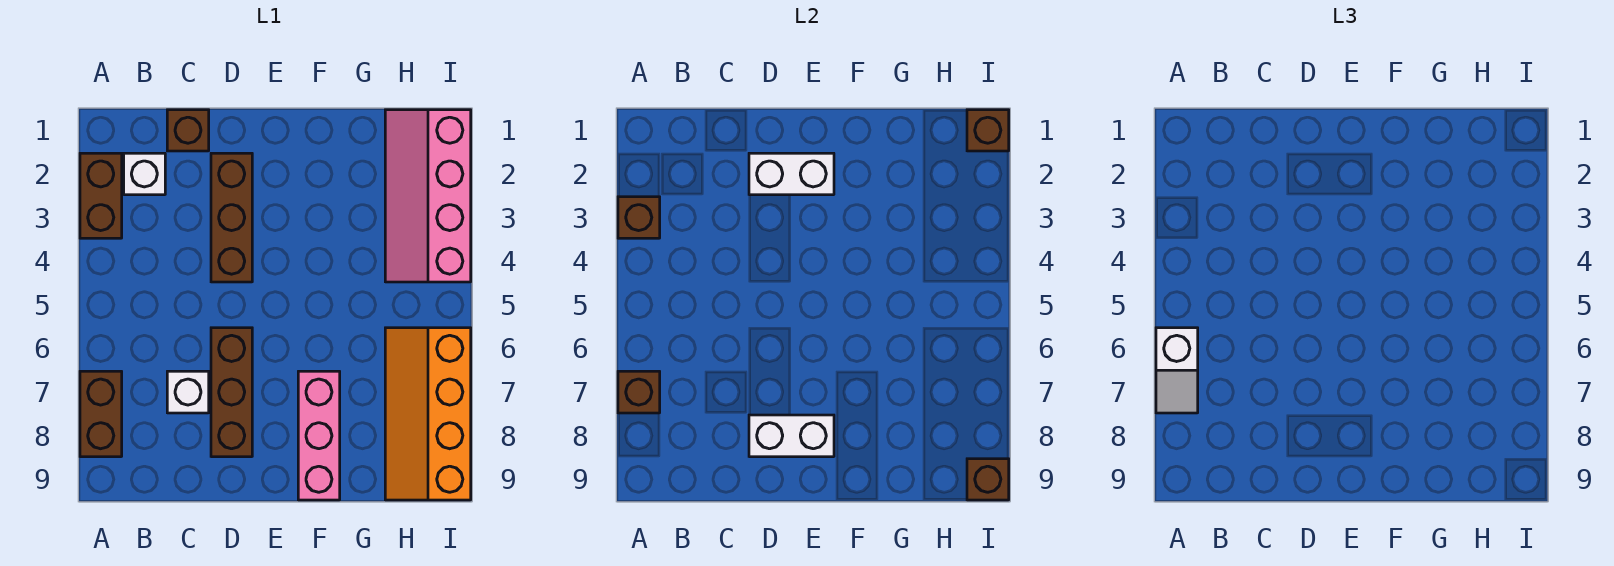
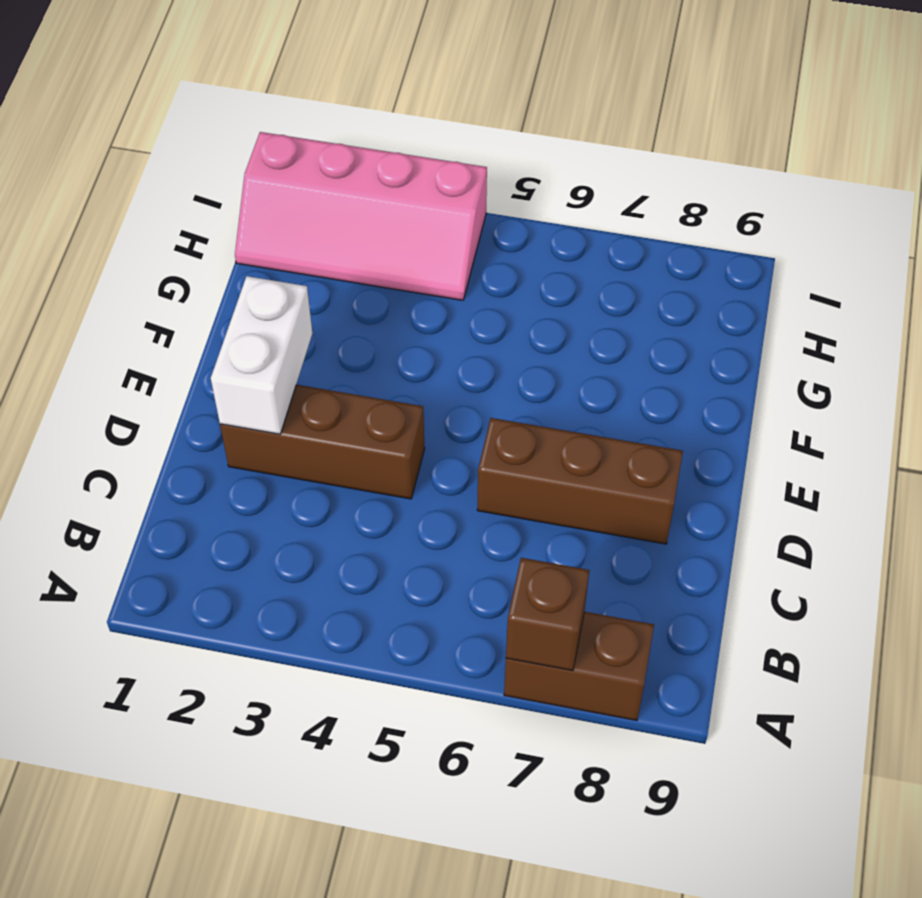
none -> brown brick A2:A3 level 1
none -> white brick B2 level 1
none -> brown brick C1 level 1

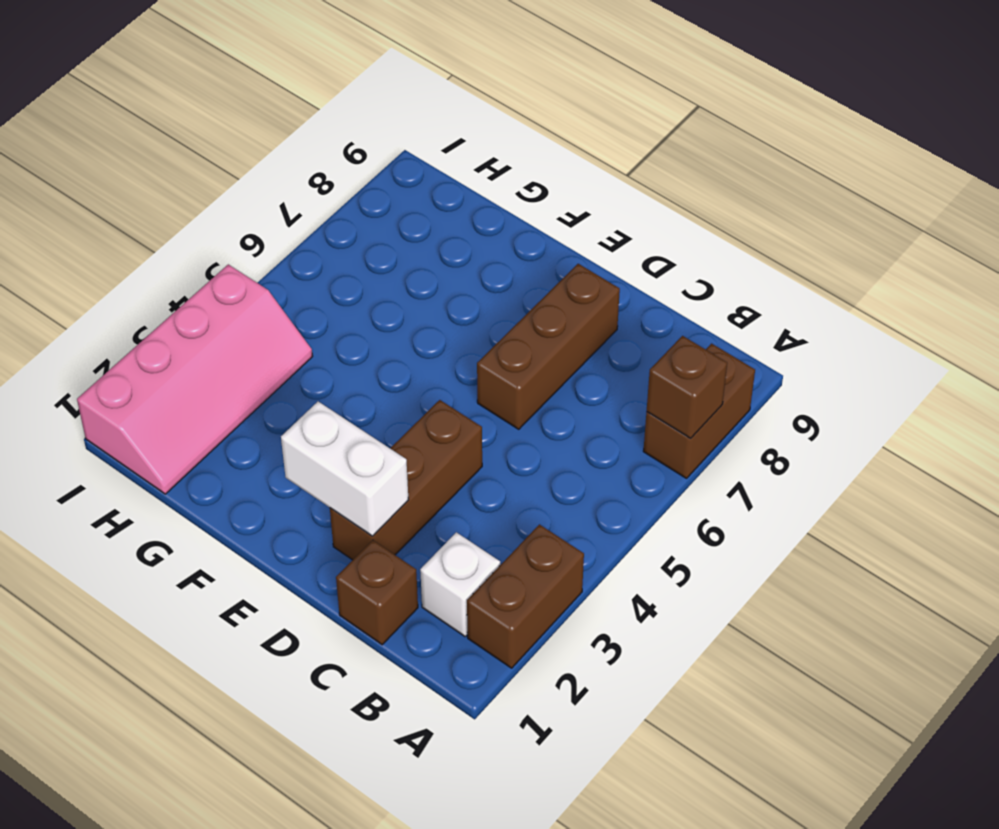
none -> white brick C7 level 1
none -> pink brick F7:F9 level 1
none -> orange slope H6:I9 level 1 top I

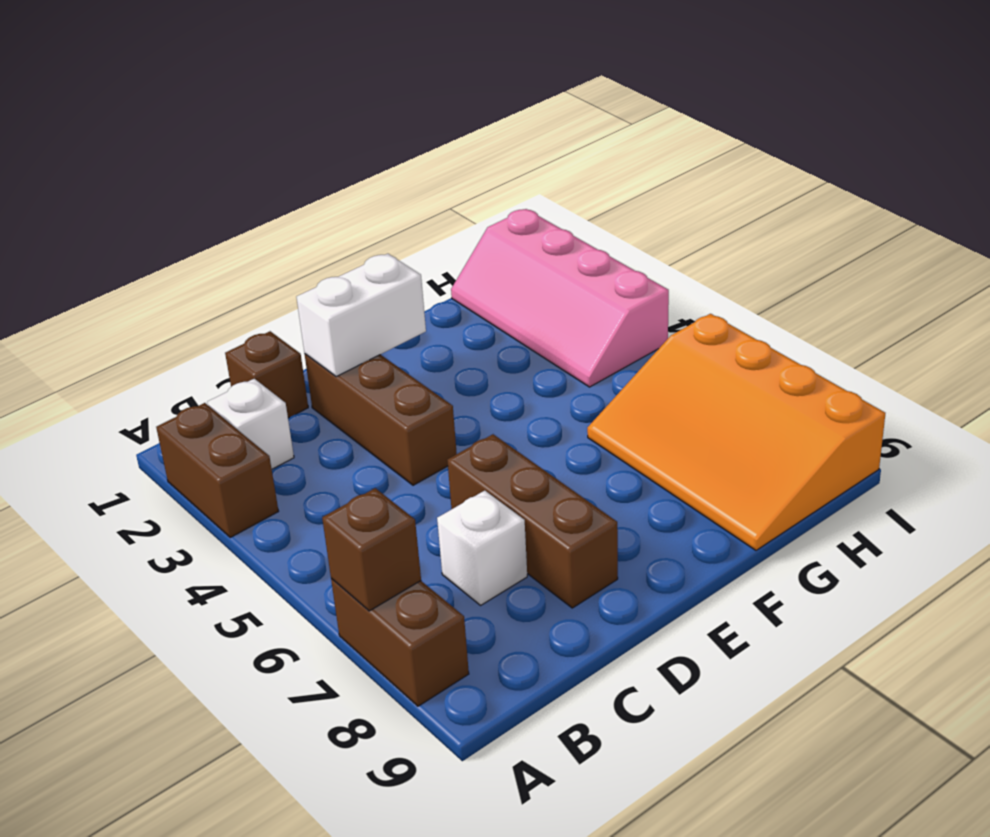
orange slope G6:I9 level 1 top I -> orange slope H6:I9 level 1 top I
none -> pink brick F7:F9 level 1
none -> brown brick A3 level 2
none -> white brick D8:E8 level 2

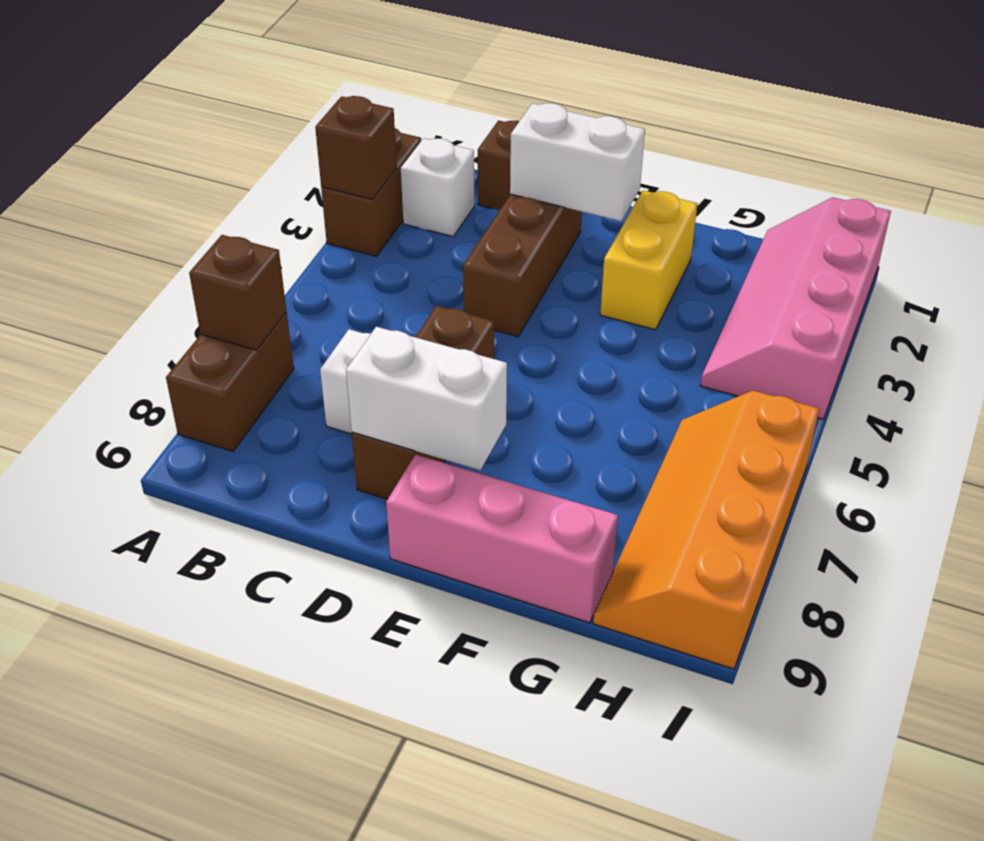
pink brick E9:G9 level 1 -> pink brick F7:F9 level 1
yellow brick F2:F3 level 1 -> none
none -> brown brick I1 level 2
none -> brown brick I9 level 2
none -> white slope A6:A7 level 3 top 6

